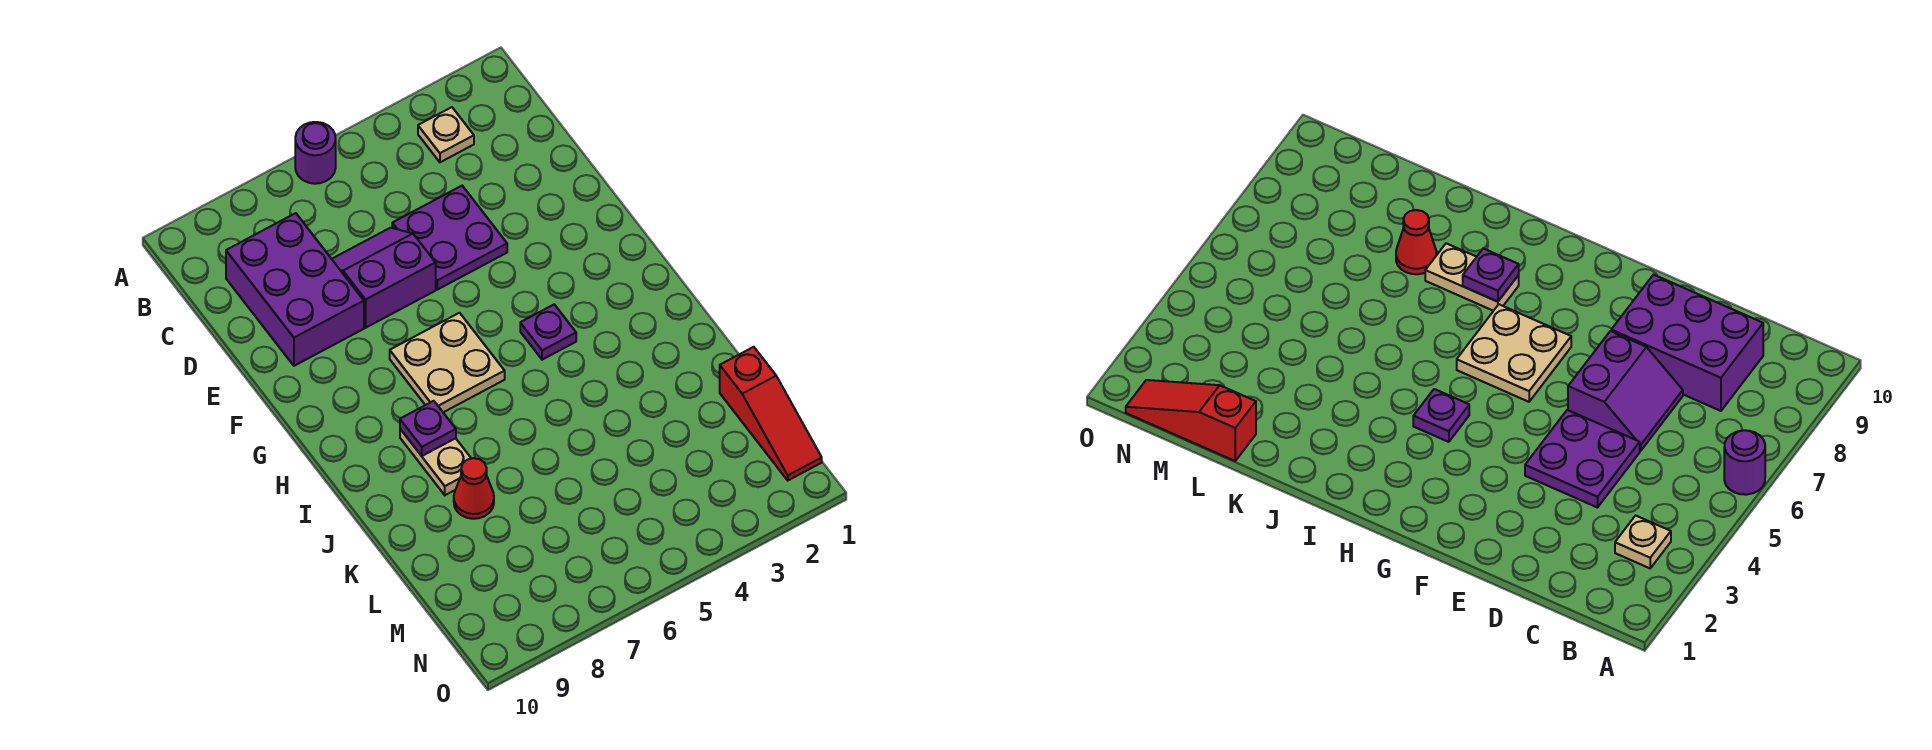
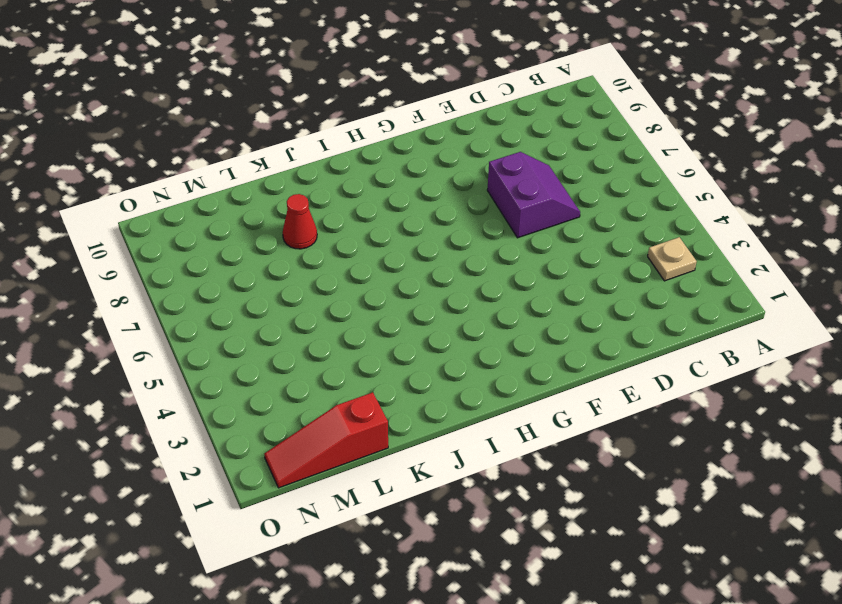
none -> purple round brick A6 level 1
none -> purple brick C8:E9 level 1

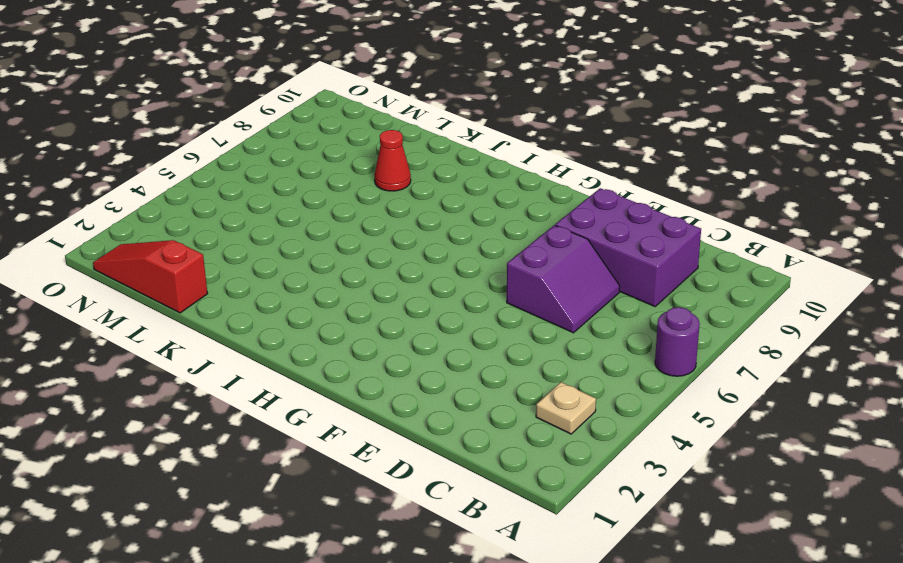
none -> purple plate D4:E5 level 1
none -> tan plate G6:H7 level 1

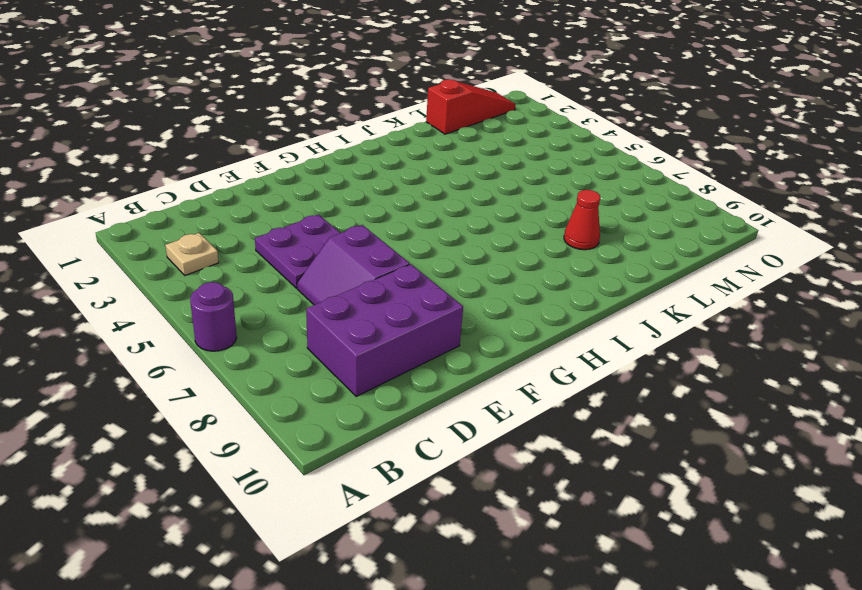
none -> tan plate G6:H7 level 1
none -> purple plate H4 level 1

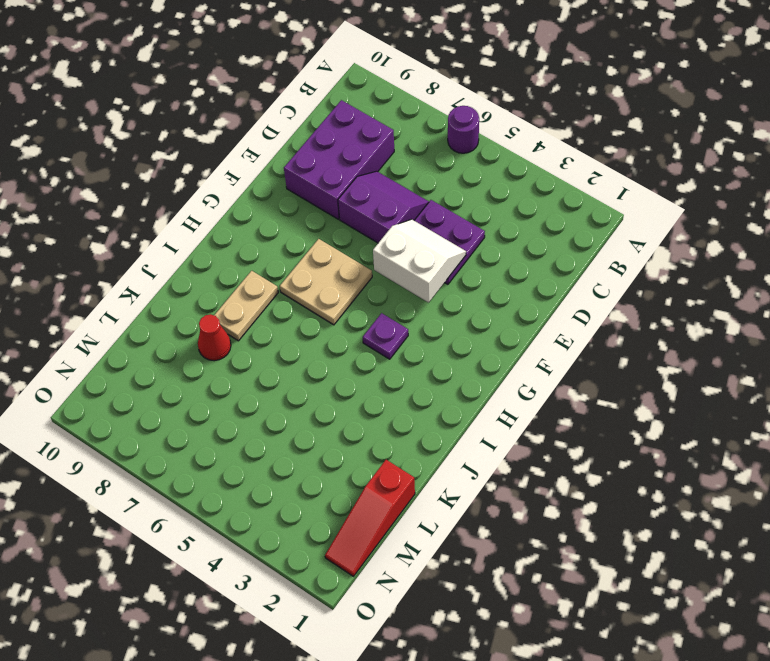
white slope E4:F5 level 2 top F -> none
none -> tan plate B3 level 1
none -> purple plate I8 level 2

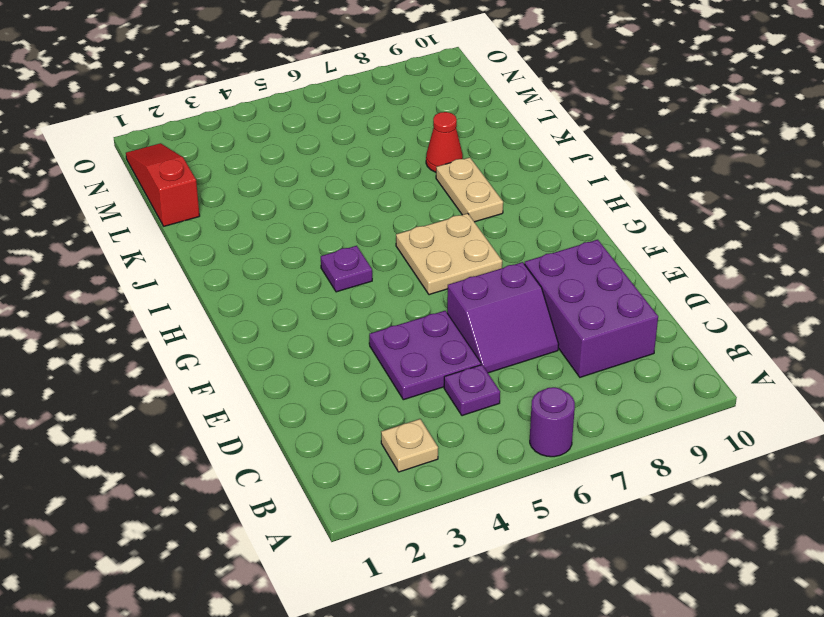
purple plate C5 level 1 -> purple plate I8 level 2

